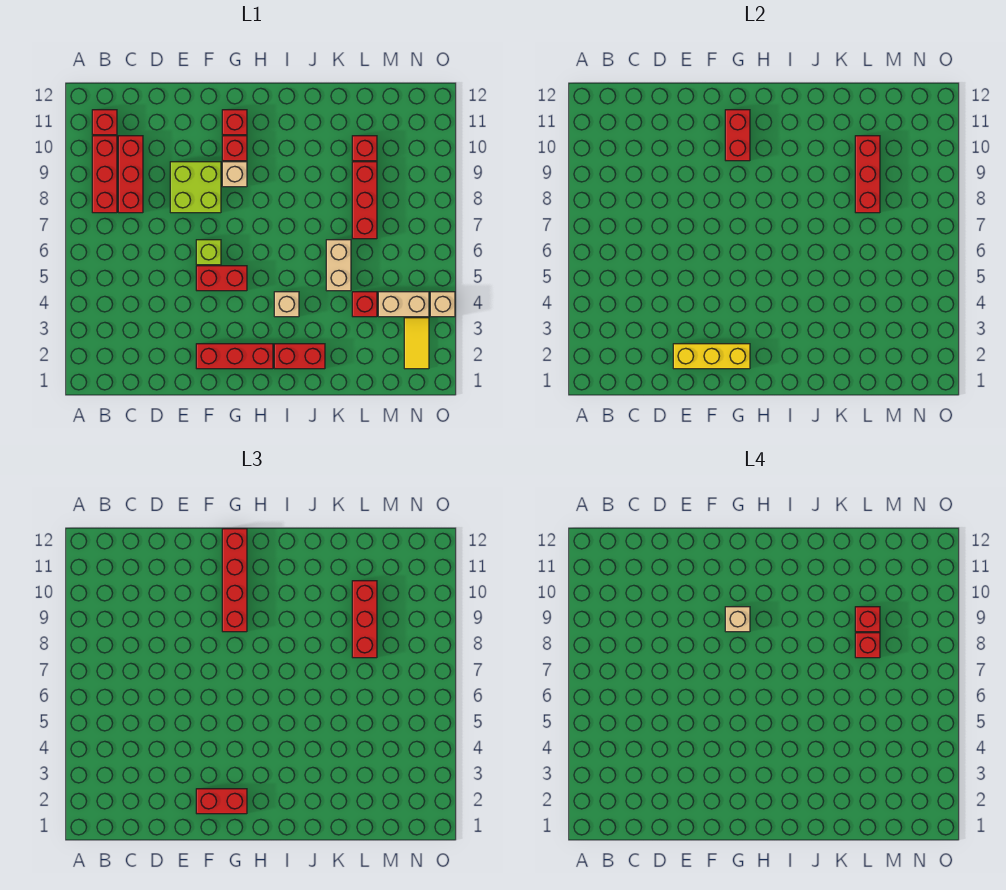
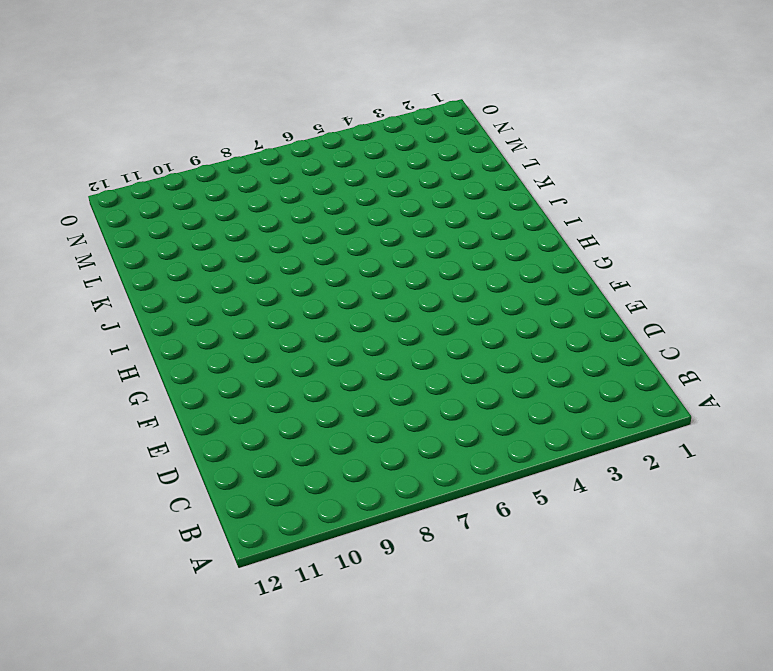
none -> red brick B8:B10 level 1
none -> red brick B11 level 1
none -> red brick C8:C10 level 1

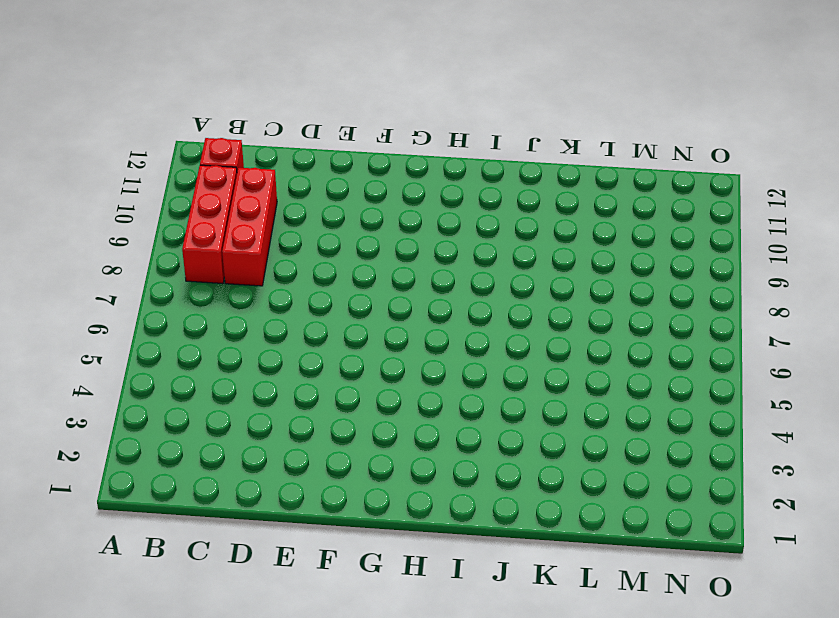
none -> lime brick E8:F9 level 1
none -> red brick F2:H2 level 1
none -> red brick F5:G5 level 1

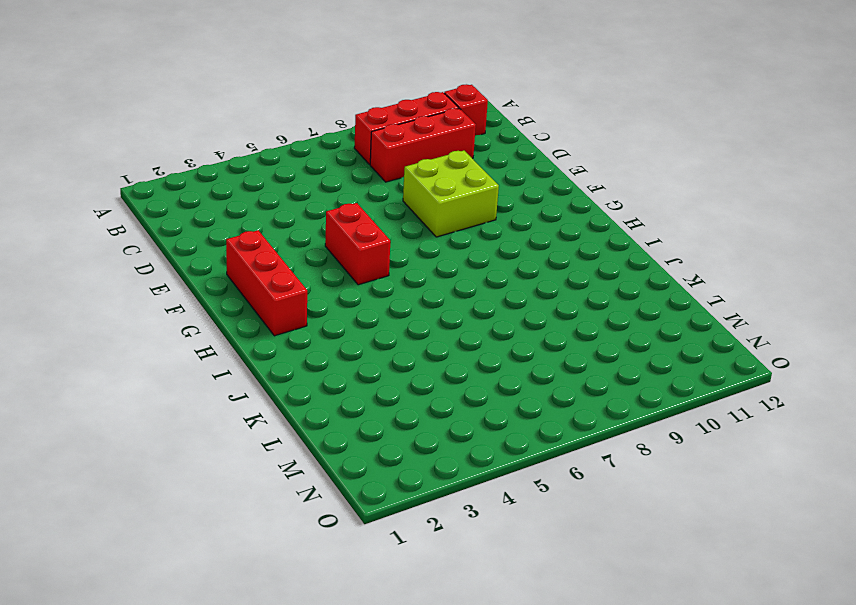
none -> lime brick F6 level 1
none -> tan brick G9 level 1
none -> red brick G10 level 1

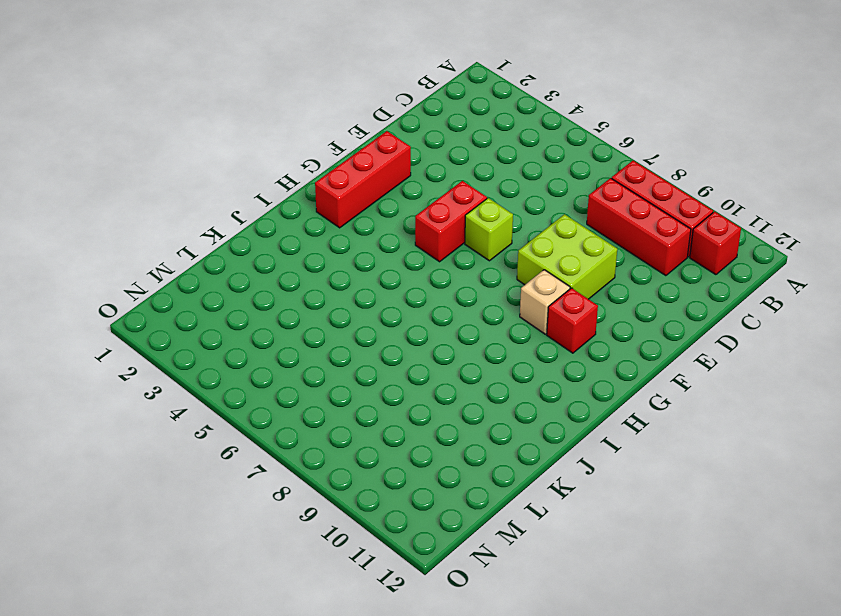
none -> red brick G11 level 1
none -> red brick I2:J2 level 1
none -> tan brick I4 level 1

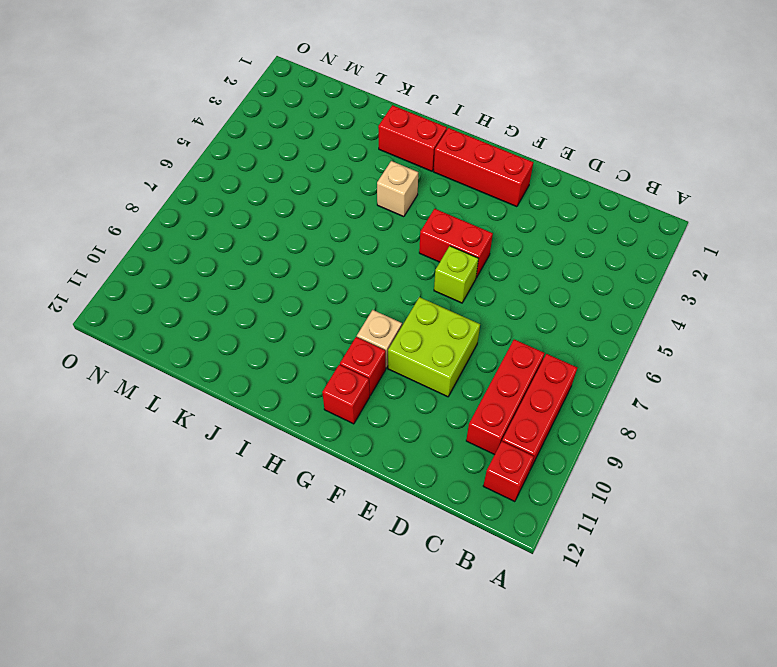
none -> tan brick K5:K6 level 1
none -> red brick L4 level 1
none -> red brick L7:L9 level 1

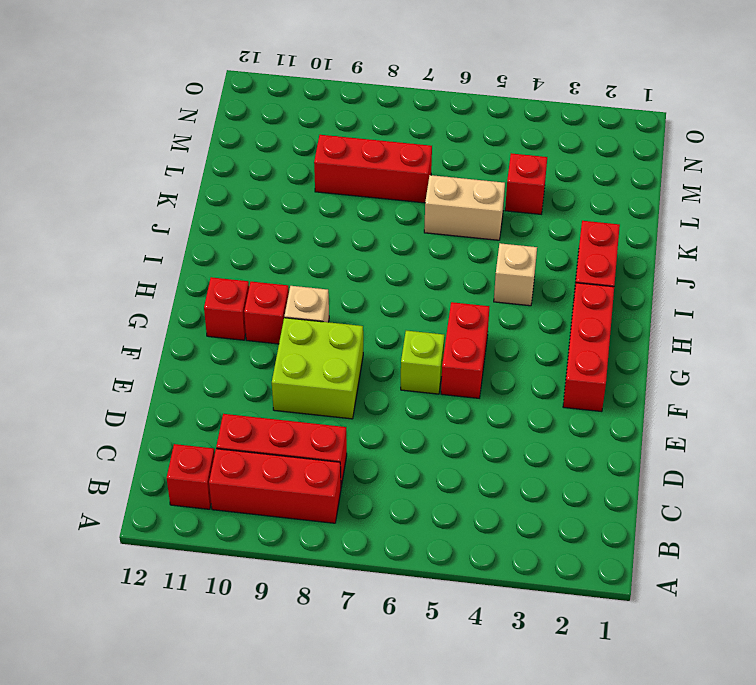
none -> red brick L10 level 1
none -> tan brick M4:N4 level 1
none -> yellow tile N2:N3 level 1

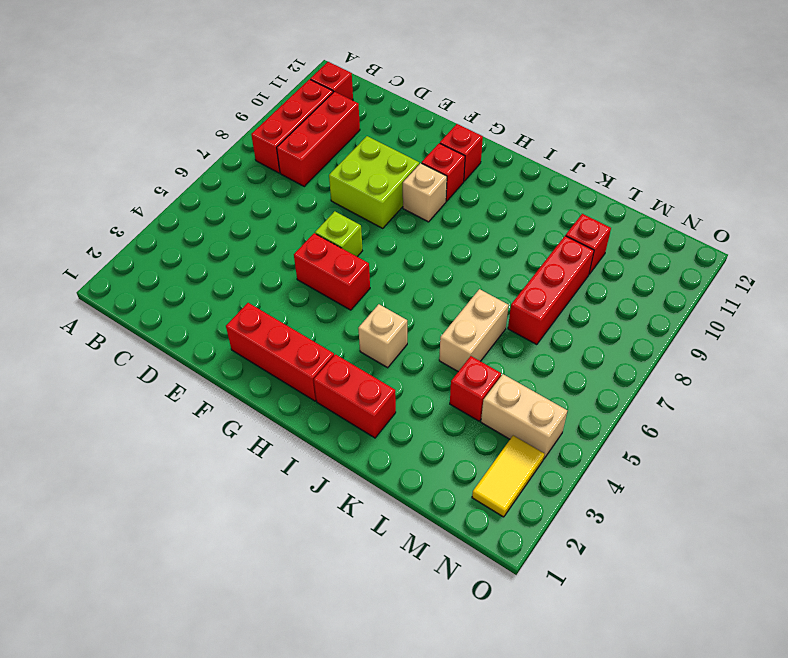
none -> tan brick O4 level 1
none -> yellow brick E2:G2 level 2
none -> red brick G10:G11 level 2

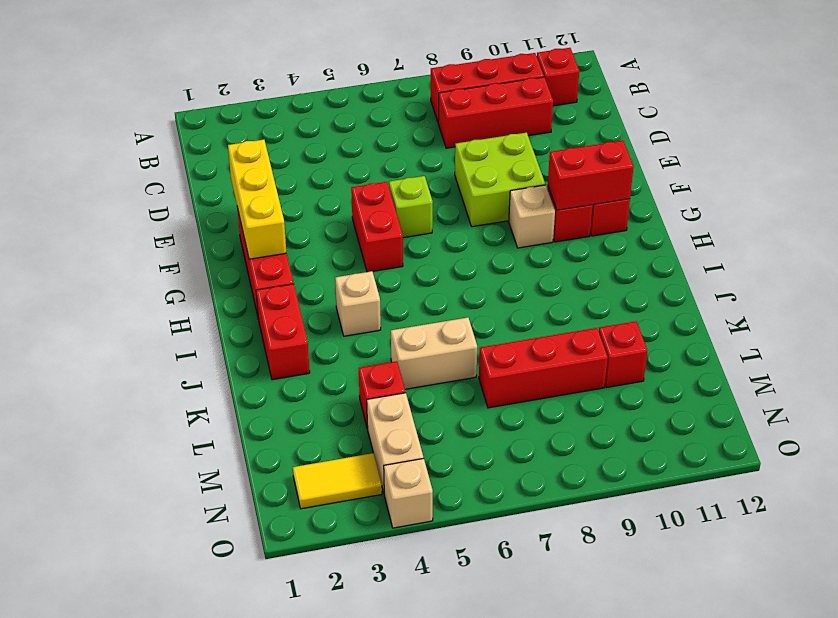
none -> red brick L8:L10 level 2
none -> red brick F2:G2 level 3
none -> red brick G9:G12 level 3

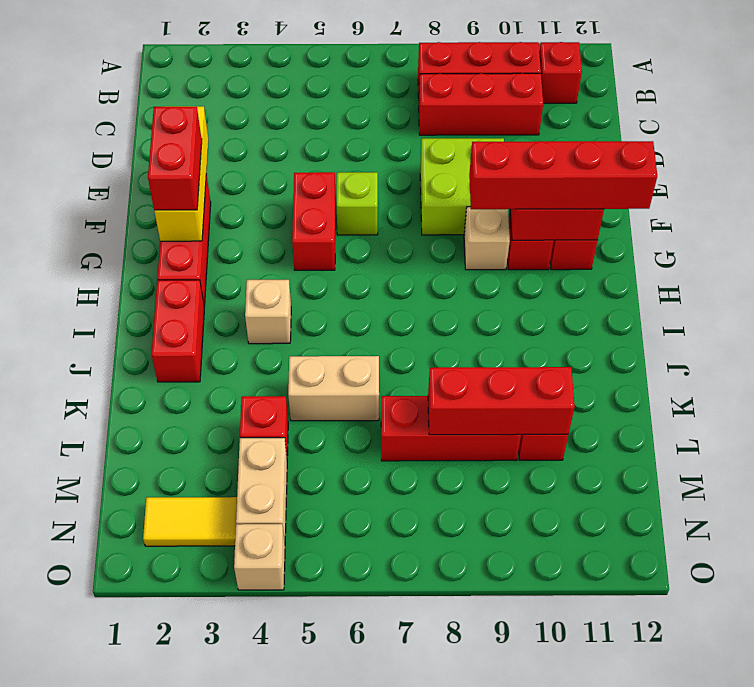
none -> red brick L8:L10 level 3
none -> tan brick G9 level 4
none -> red brick L8 level 4

